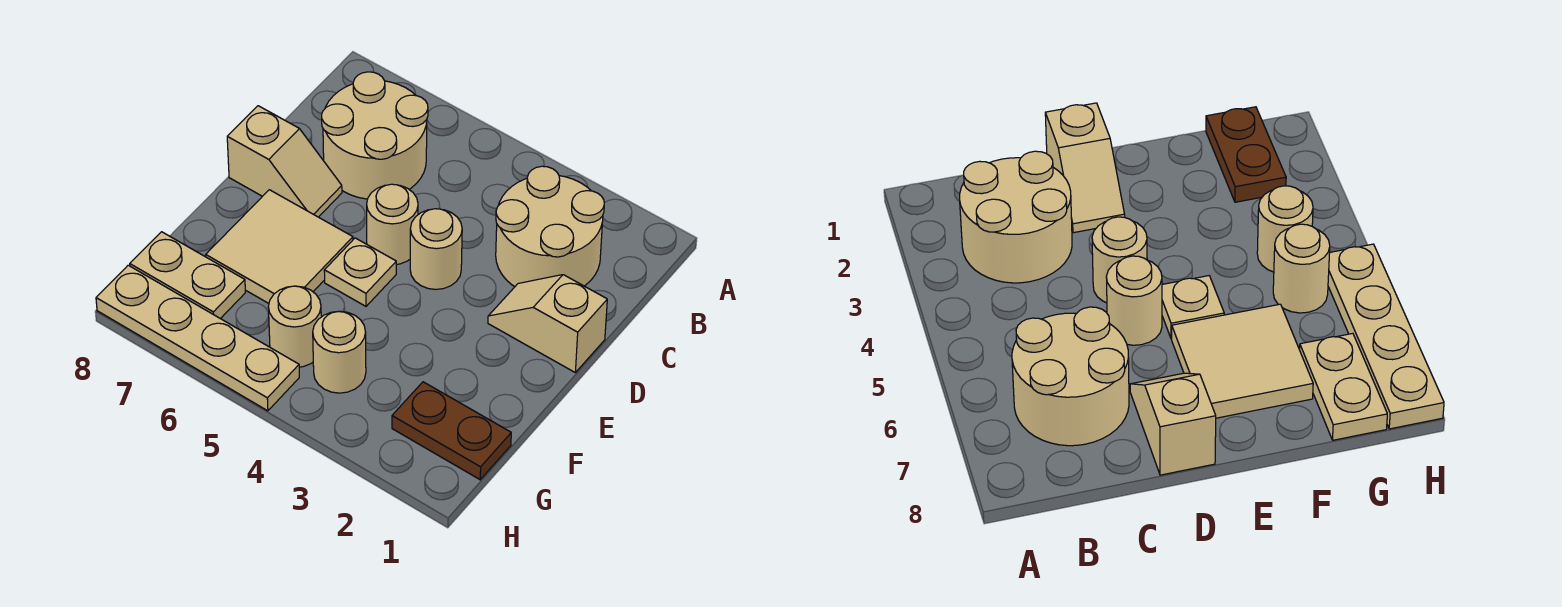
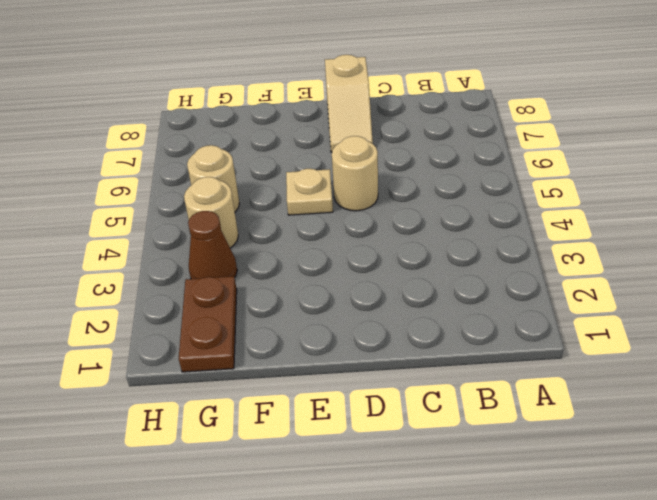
brown cone G3 level 1 -> none
none -> tan round brick B2:C3 level 1
none -> tan round brick B6:C7 level 1
none -> tan slope D1:D2 level 1 top 1

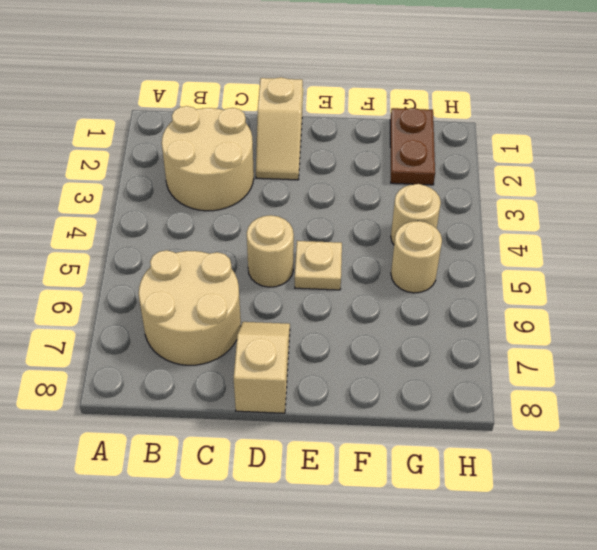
none -> tan round brick D4 level 1
none -> tan tile E6:F7 level 1
none -> tan plate G7:G8 level 1

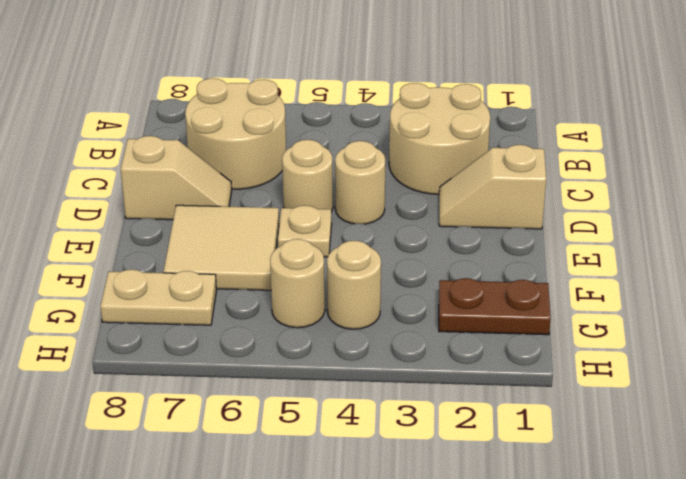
none -> tan plate H5:H8 level 1

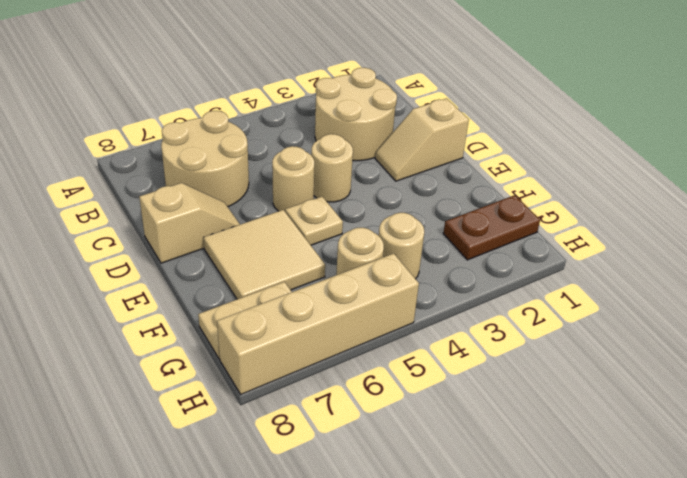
tan brick H5:H8 level 1 -> tan plate H5:H8 level 1

